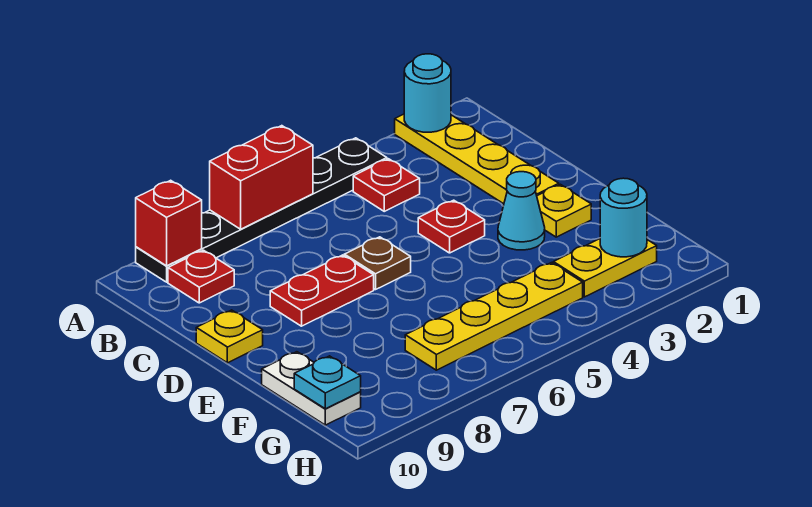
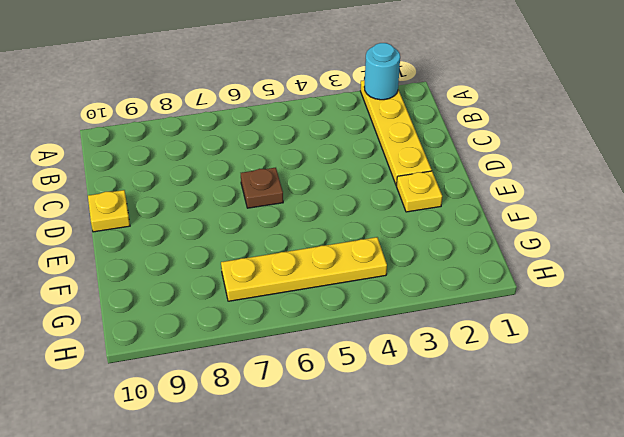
none -> black plate A4:A9 level 1
none -> red plate B4 level 1
none -> red plate B9 level 1

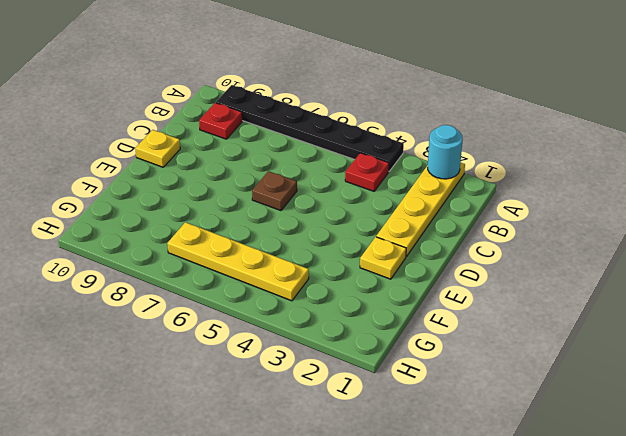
none -> red plate D4 level 1
none -> red plate D7:D8 level 1
none -> cyan cone E3 level 1

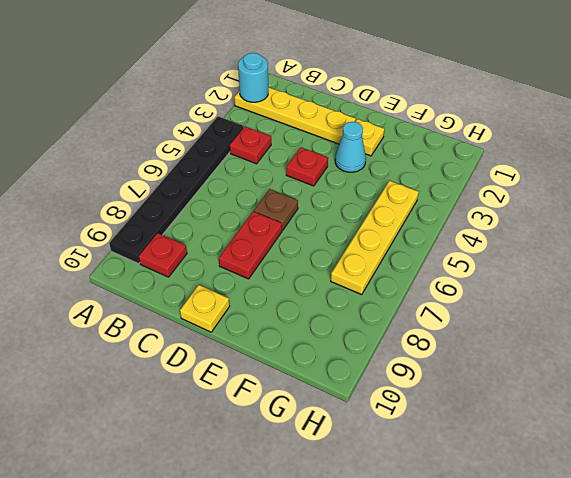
none -> white plate F10:G10 level 1
none -> yellow plate G2:G3 level 1
none -> red brick A6:A7 level 2

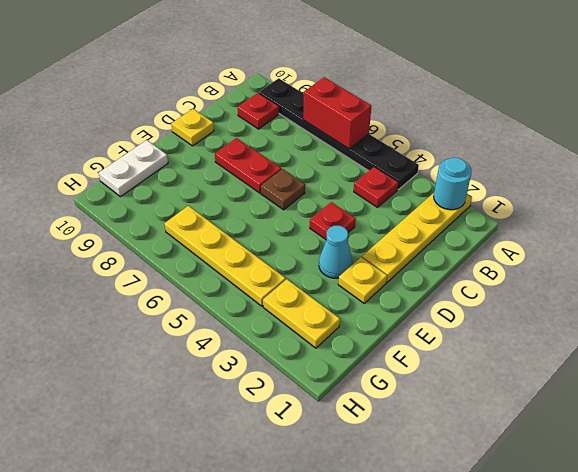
none -> red brick A9 level 2
none -> cyan round brick G2 level 2
none -> cyan plate G10 level 2

